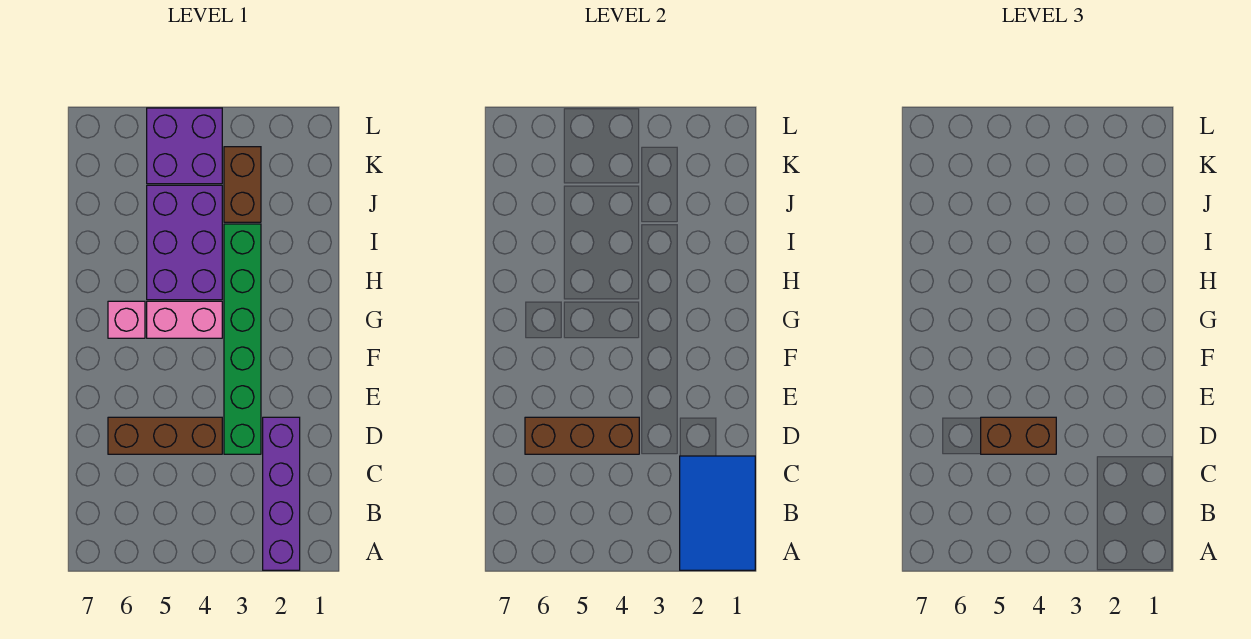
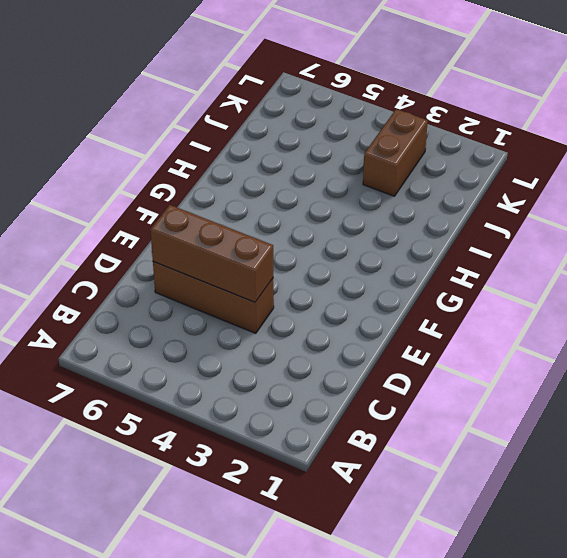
none -> purple brick A2:D2 level 1
none -> green brick D3:I3 level 1

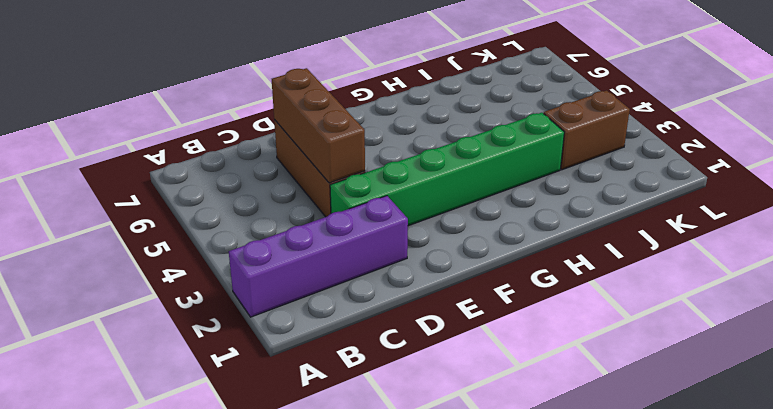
none -> pink brick G4:G5 level 1
none -> pink brick G6 level 1

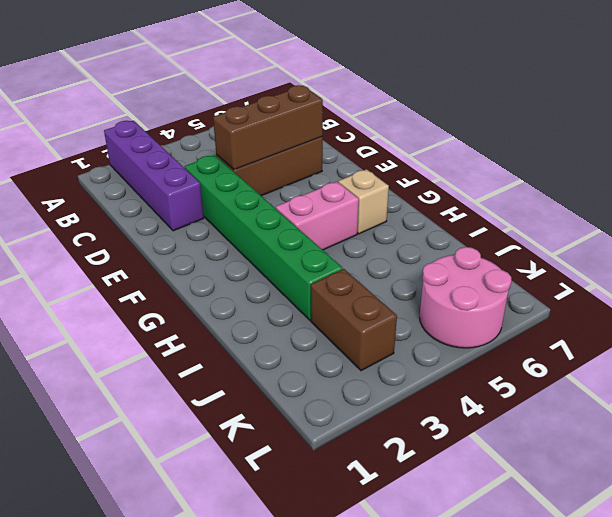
tan brick G6 level 1 -> pink brick G6 level 1
pink round brick K5:L6 level 1 -> purple brick K4:L5 level 1
none -> purple brick H4:J5 level 1
none -> blue tile A1:C2 level 2

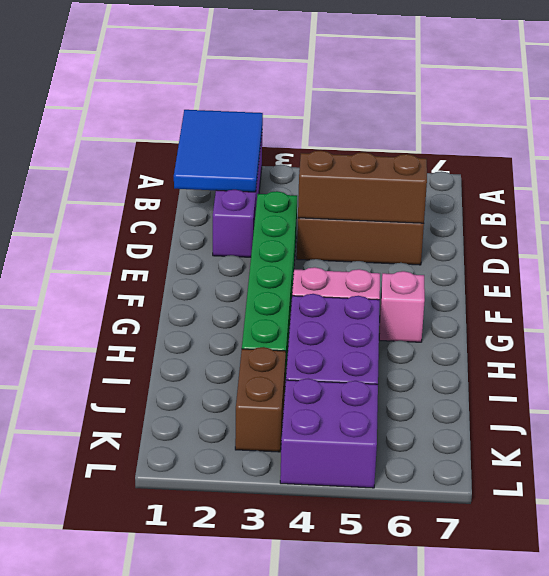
none -> brown brick D4:D5 level 3

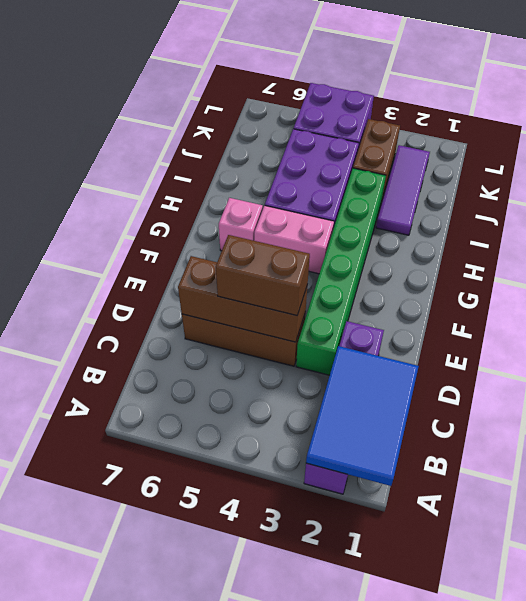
purple tile I2:K2 level 1 -> none

